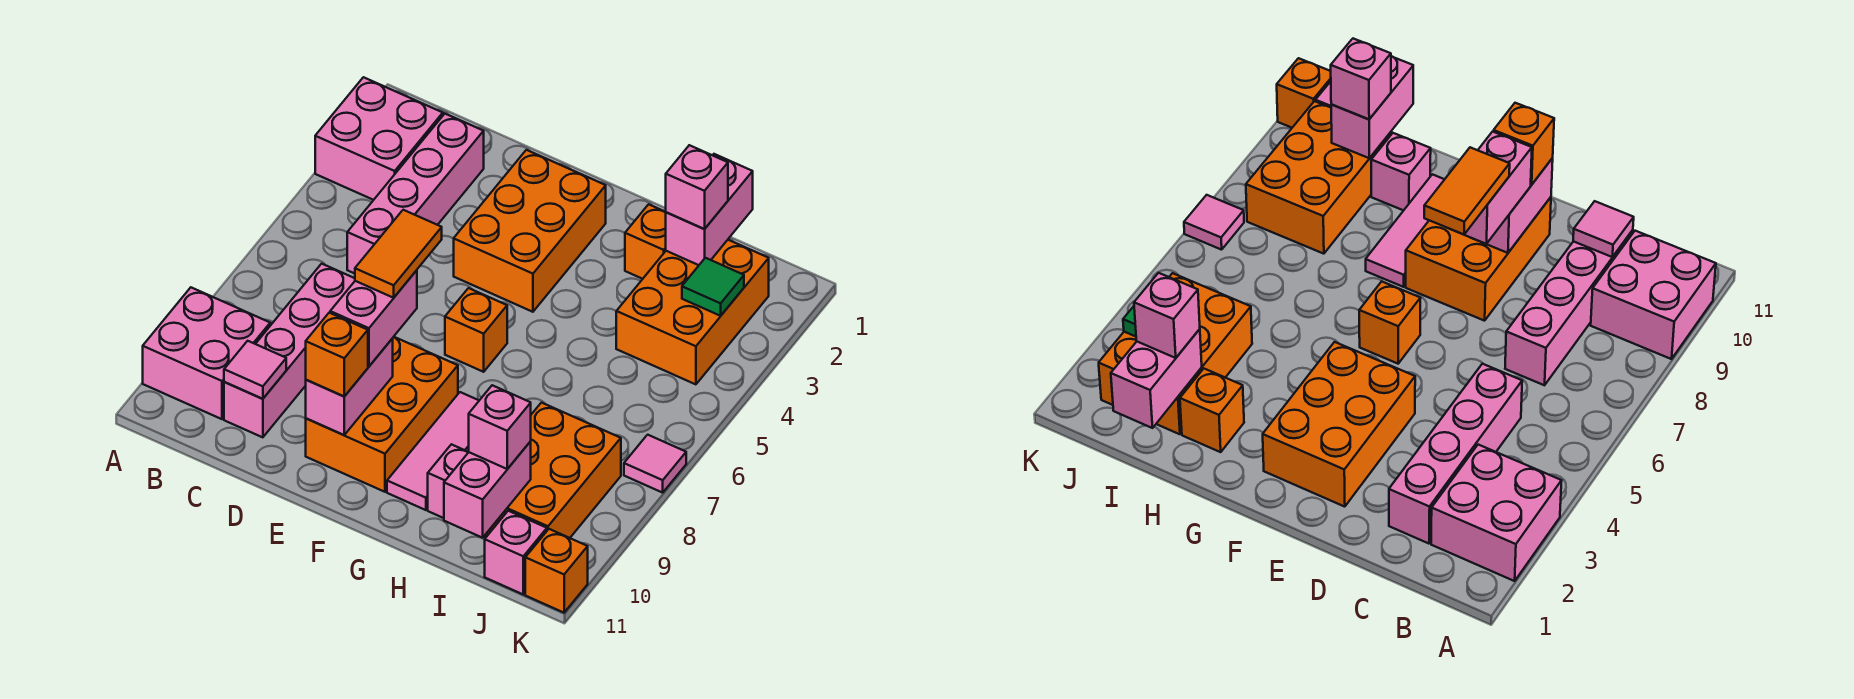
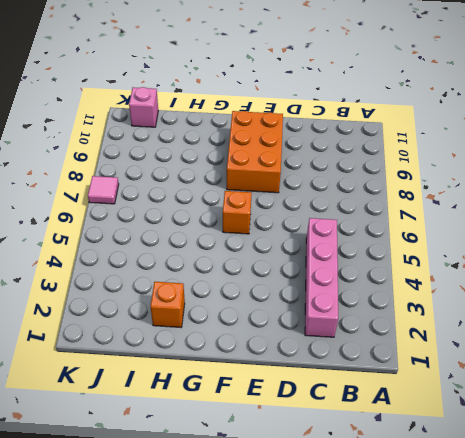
none -> pink brick A2:B3 level 1
none -> pink brick A9:B10 level 1
none -> pink brick C7:C10 level 1

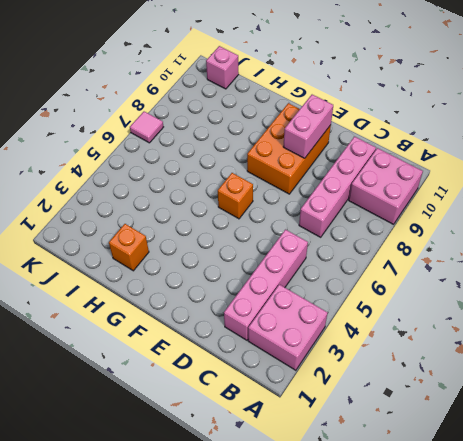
none -> orange brick E2:F4 level 1
none -> pink tile G8:G10 level 1
none -> pink brick H10 level 1

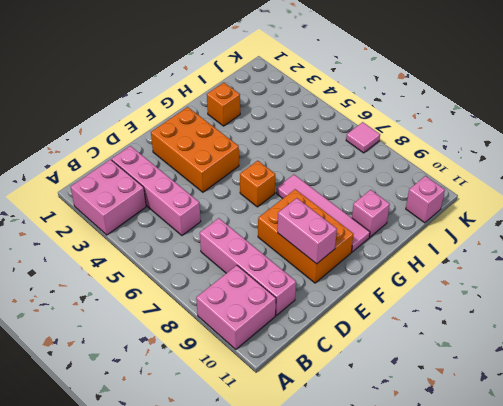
pink tile G7:G10 level 1 -> pink tile G8:G10 level 1
none -> orange brick I2:J4 level 1
none -> orange brick I8:J10 level 1
none -> orange brick K11 level 1

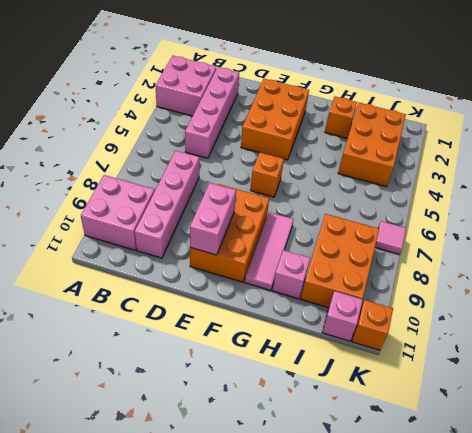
none -> pink tile C10 level 2
none -> pink brick I1:I2 level 2
none -> pink brick I10:I11 level 2

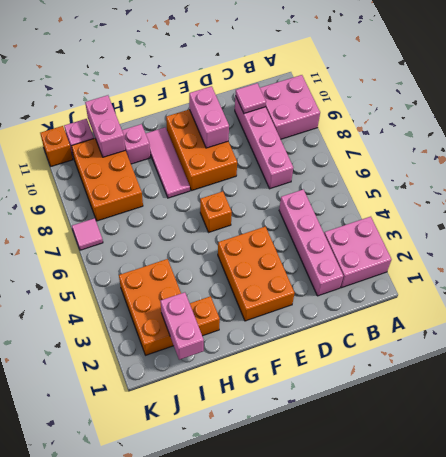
none -> green tile J3 level 2
none -> pink brick E8:E9 level 3
none -> orange brick E10 level 3

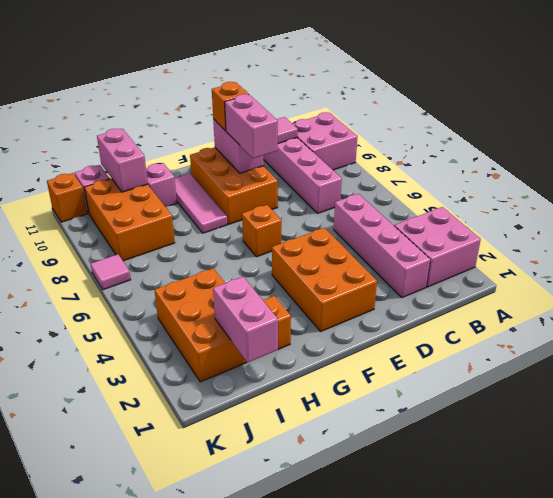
none -> green tile J3 level 2
none -> pink brick I2 level 3
none -> pink brick I10 level 3

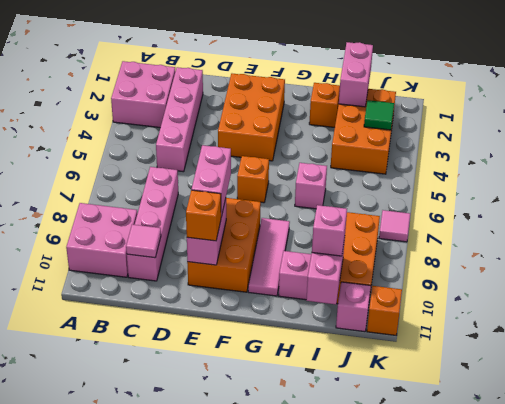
pink brick H6 level 1 -> pink brick I2 level 3
none -> orange tile E7:E8 level 4

